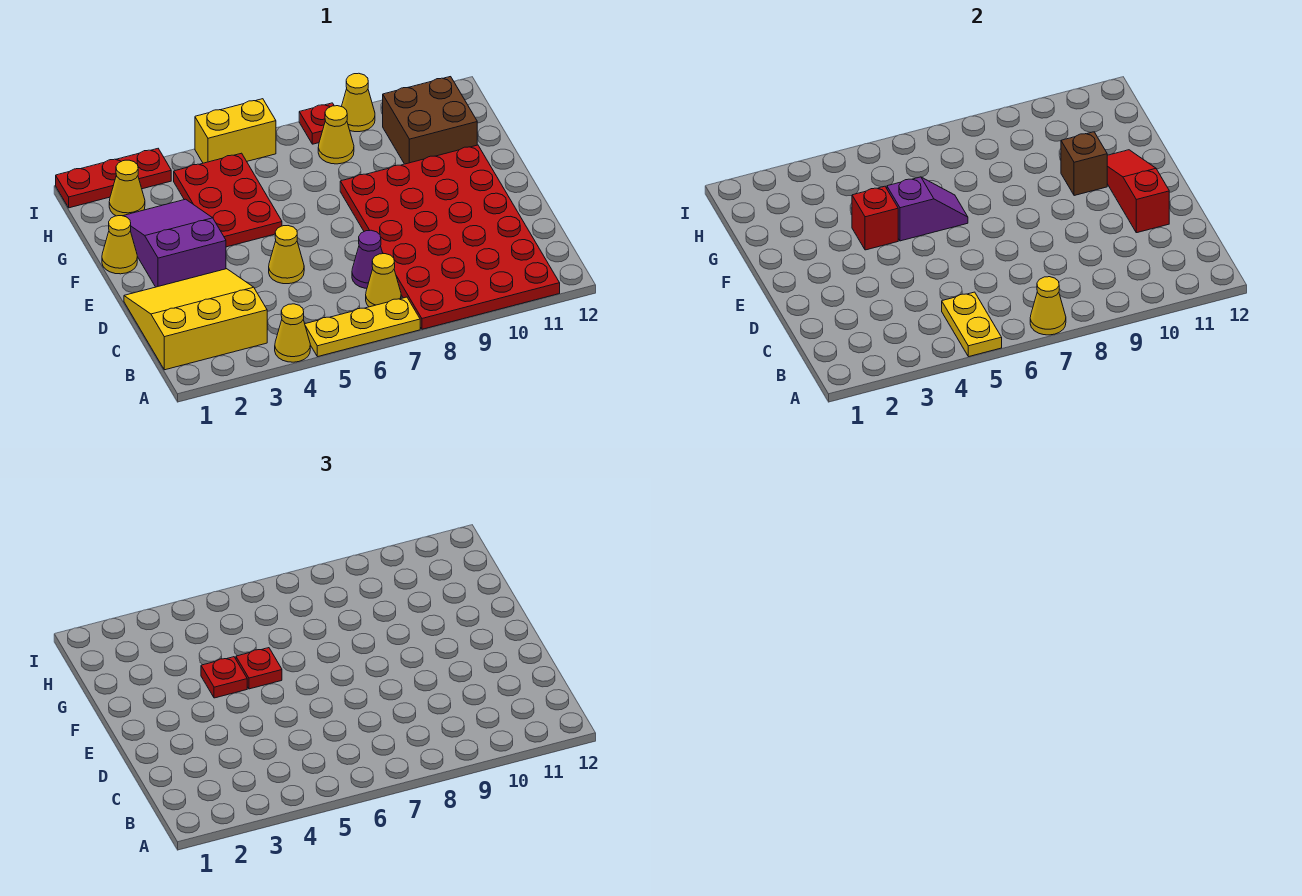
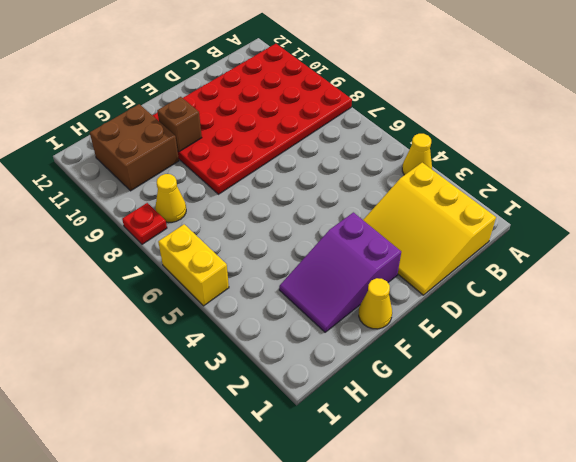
none -> yellow plate A5:A7 level 1
none -> yellow cone B7 level 1
none -> purple cone C7 level 1

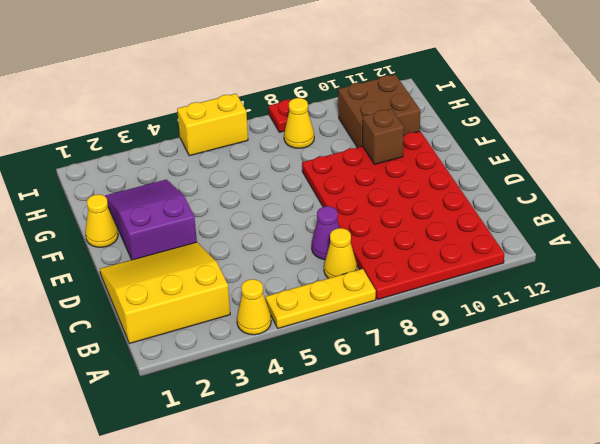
none -> yellow cone D5 level 1
none -> red plate F4:H5 level 1
none -> yellow cone H2 level 1

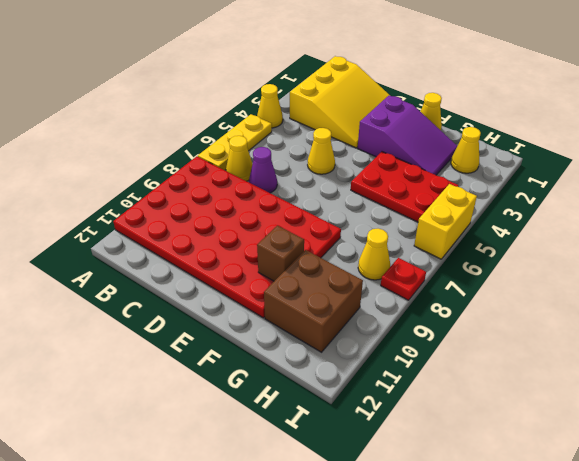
none -> red plate I1:I3 level 1
none -> yellow cone I9 level 1
none -> yellow plate A5:B5 level 2

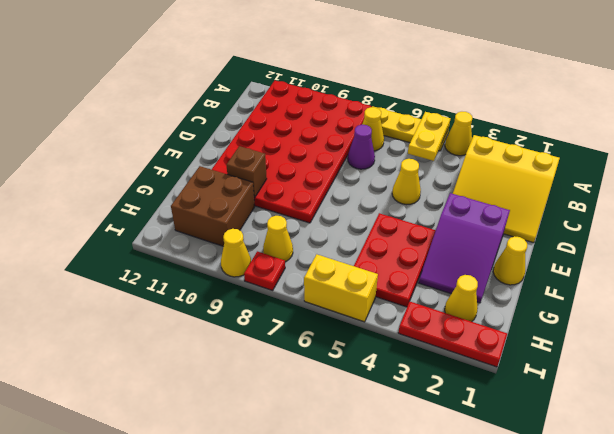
none -> yellow cone A7 level 2
none -> red slope D11:F11 level 2 top D
none -> red brick F4 level 2

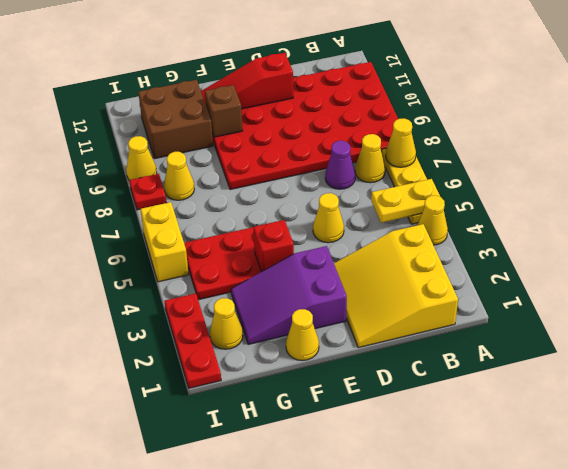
none -> purple slope F5:F6 level 2 top 5
none -> red plate F4 level 3
none -> red plate F5 level 3

